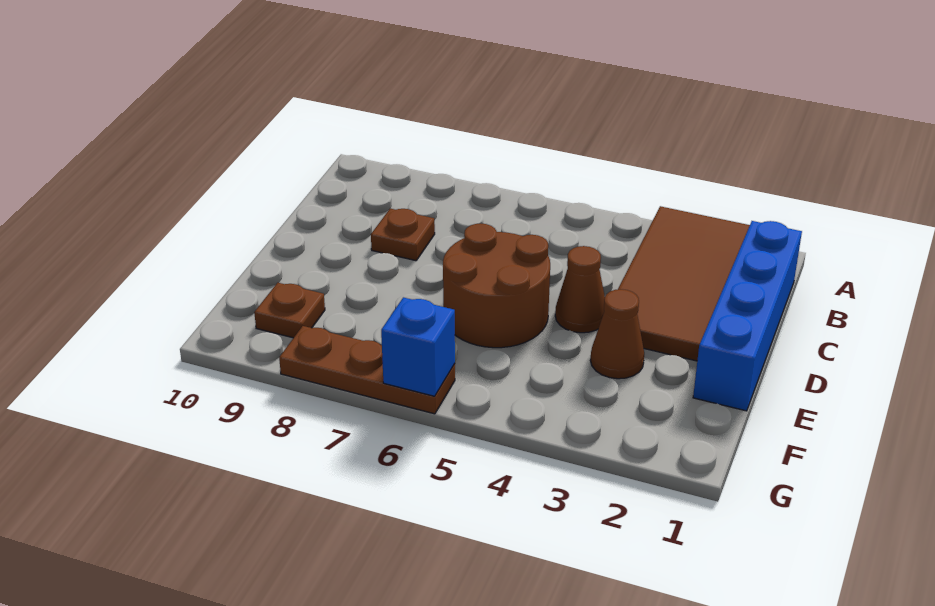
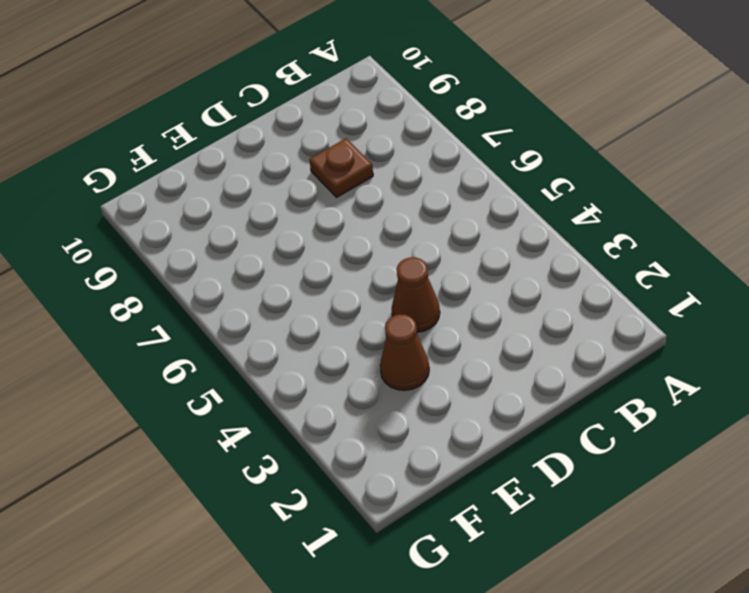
none -> brown tile A2:D3 level 1
none -> blue brick B1:E1 level 1

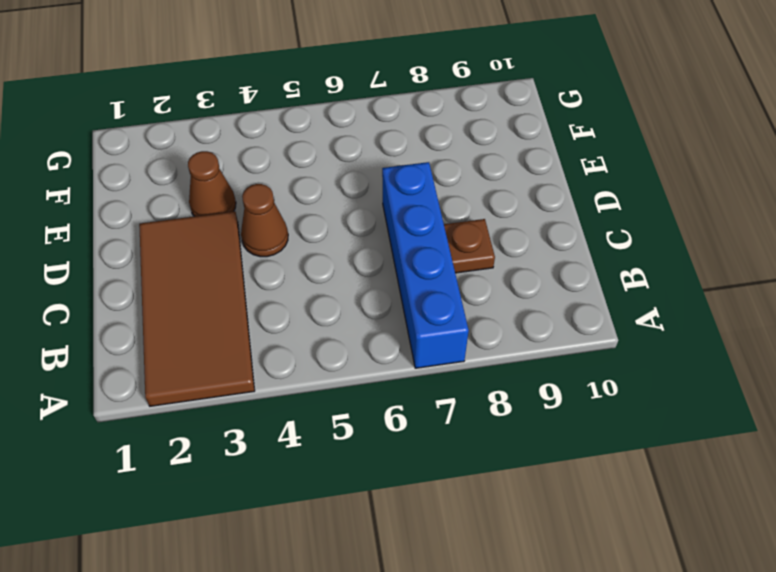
blue brick A7:D7 level 1 -> blue brick B1:E1 level 1
none -> brown round brick D5:E6 level 1
none -> brown plate F9 level 1

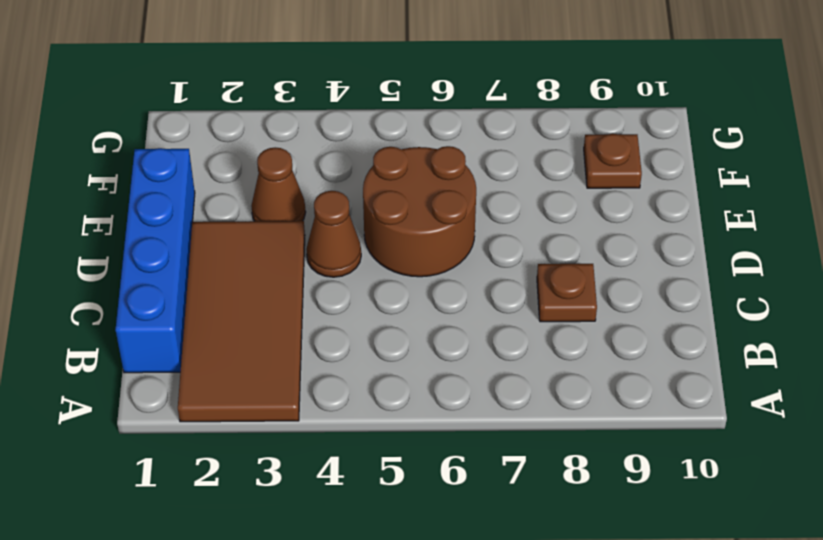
none -> brown plate G6:G8 level 1
none -> blue brick G6 level 2

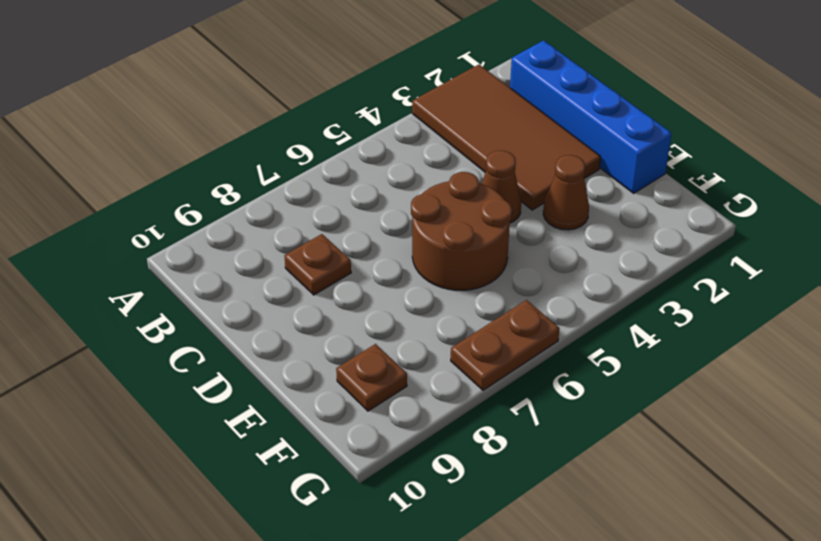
brown plate G6:G7 level 1 -> brown plate G6:G8 level 1
none -> blue brick G6 level 2

